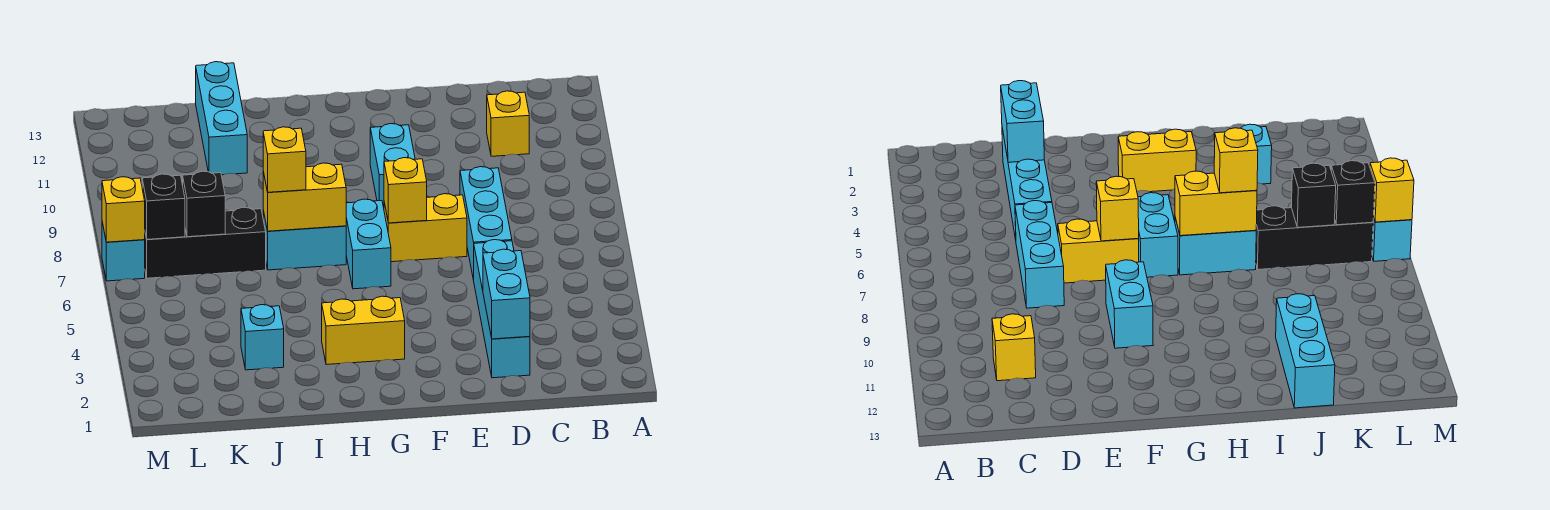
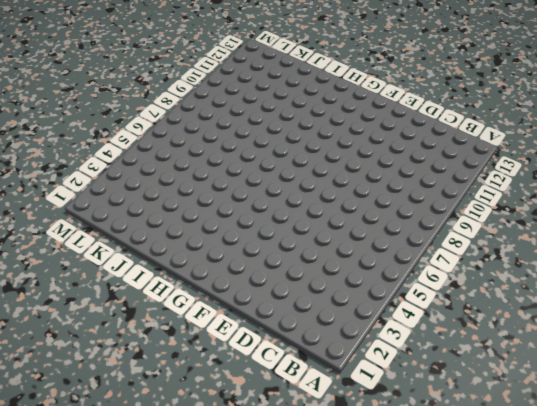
none -> yellow brick C11 level 1
none -> cyan brick D2:D5 level 1
none -> cyan brick D6:D8 level 1

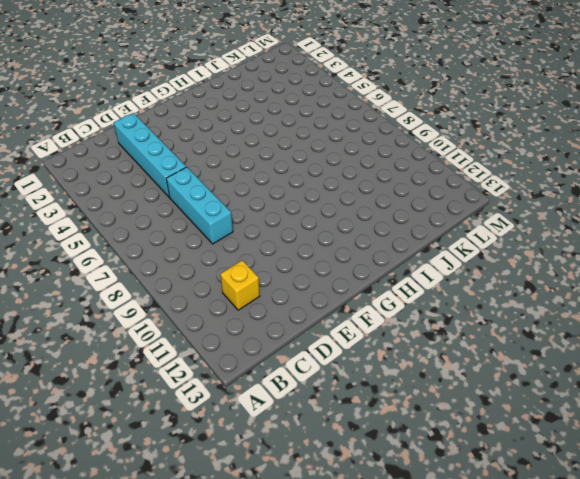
none -> yellow brick E7:F7 level 1
none -> cyan brick F9:F10 level 1
none -> yellow brick G3:H3 level 1

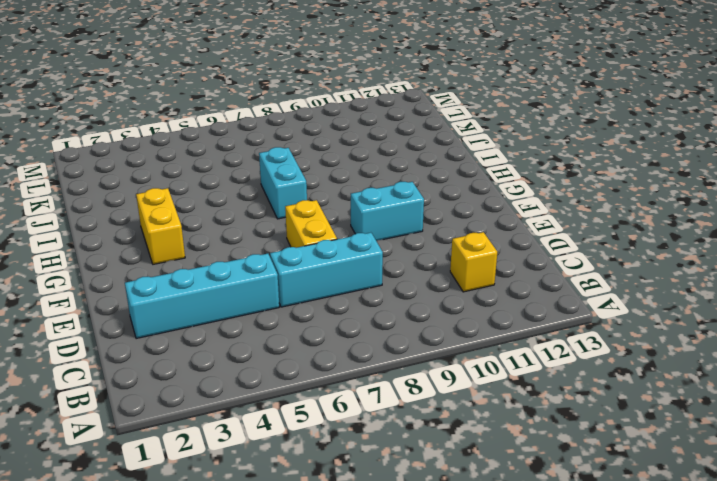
none -> cyan brick G6:G7 level 1
none -> cyan brick J3 level 1
none -> black brick J7:L7 level 1

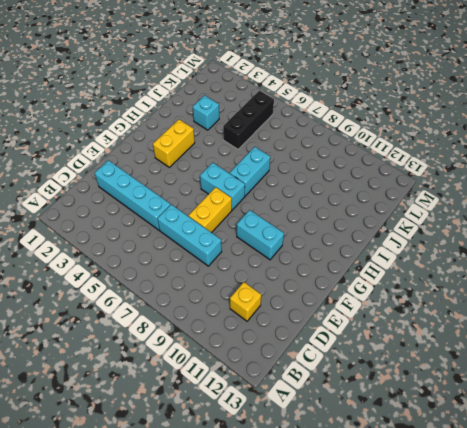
black brick J5:L5 level 1 -> black brick J7:L7 level 1
none -> cyan brick J11:J13 level 1
none -> cyan brick M7 level 1
none -> cyan brick D2:D3 level 2

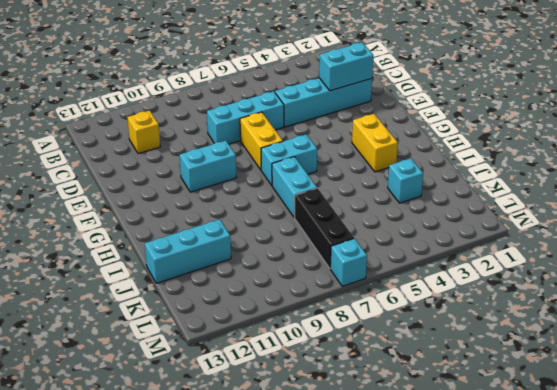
none -> yellow brick F7 level 2
none -> yellow brick H7:I7 level 2
none -> black brick K7 level 2

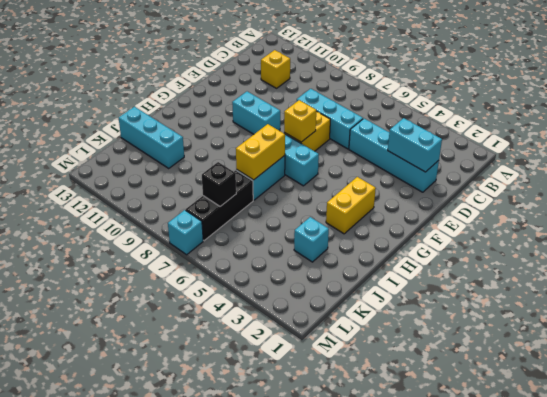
none -> black brick L7 level 2
none -> yellow brick M7 level 2
none -> yellow brick I7 level 3

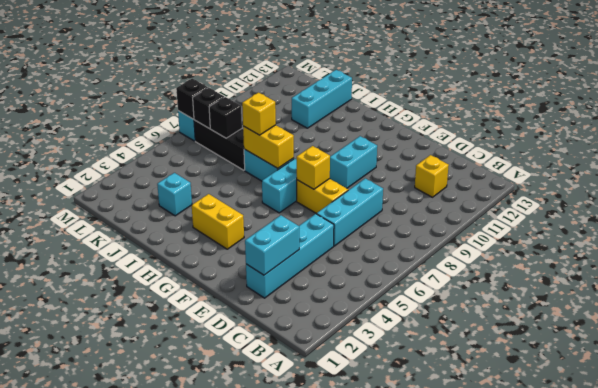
black brick M7 level 2 -> yellow brick M7 level 2

